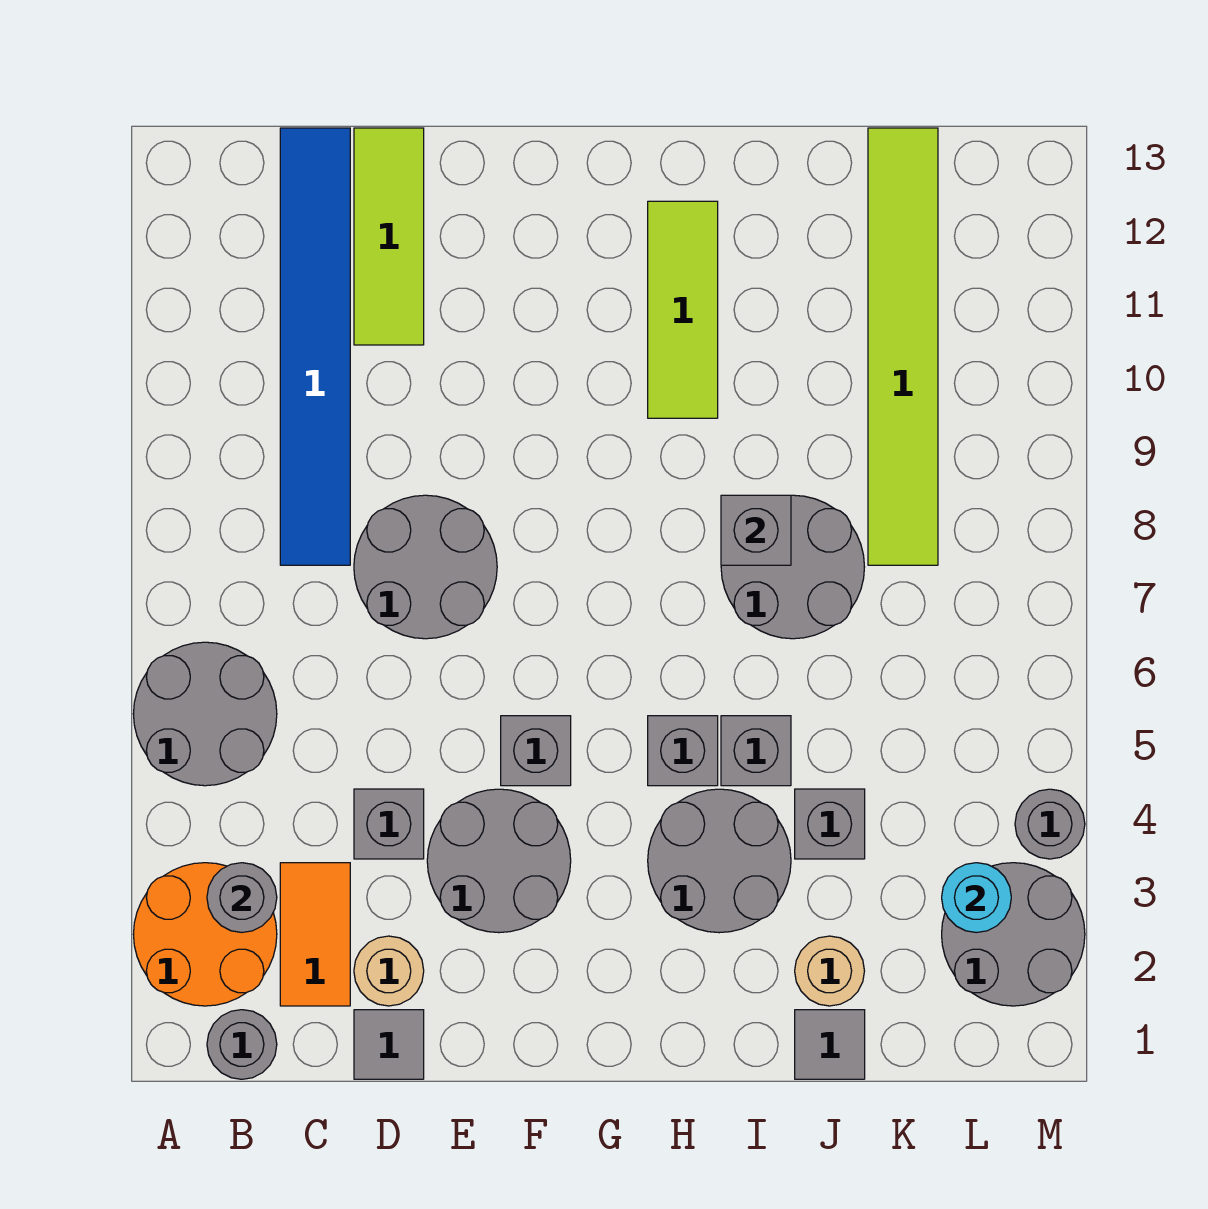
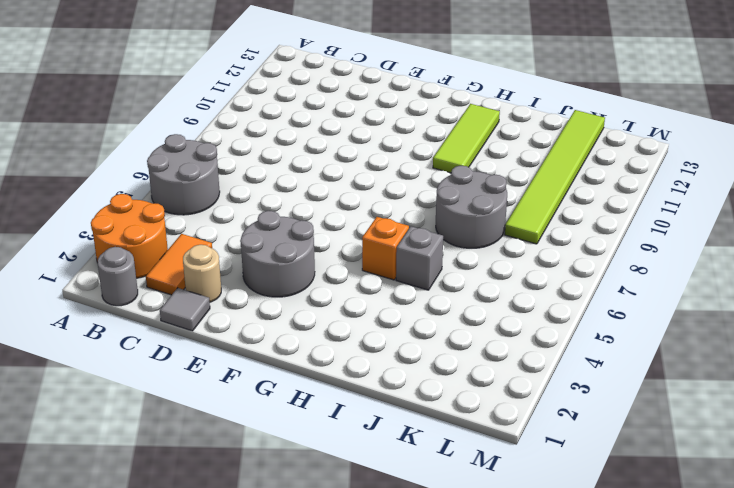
orange brick H5 level 1 -> grey brick H5 level 1
none -> blue tile C8:C13 level 1
none -> grey brick D4 level 1
none -> grey round brick D7:E8 level 1

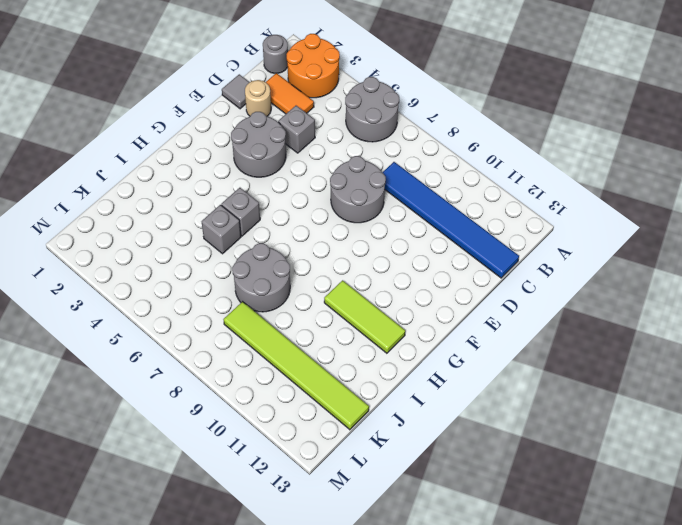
none -> lime tile D11:D13 level 1
none -> grey brick F5 level 1
none -> grey round brick H3:I4 level 1

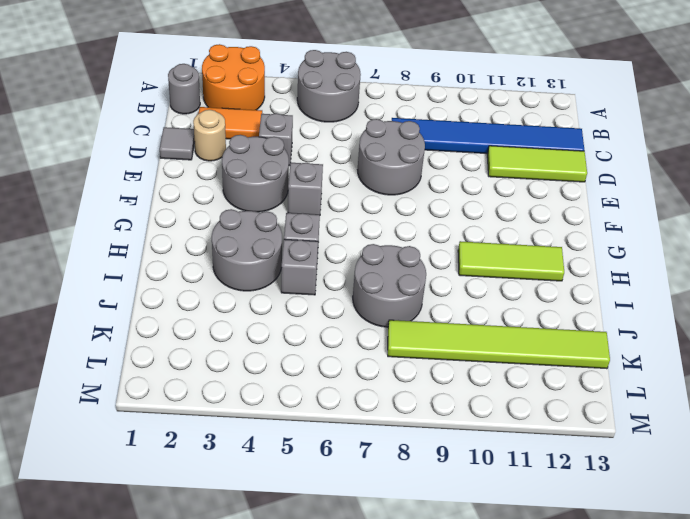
none -> grey tile J1 level 1
none -> tan round brick J2 level 1
none -> grey brick J4 level 1

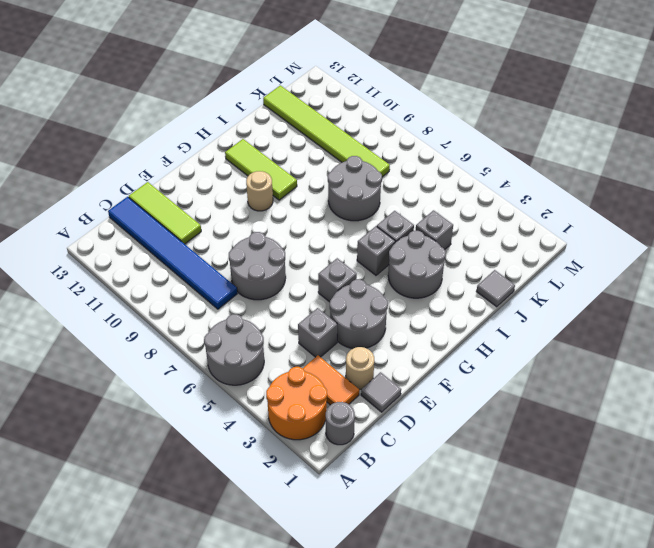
tan round brick G10 level 1 -> tan round brick J2 level 1
none -> grey round brick L2:M3 level 1
none -> grey round brick M4 level 1
none -> grey round brick B3 level 2

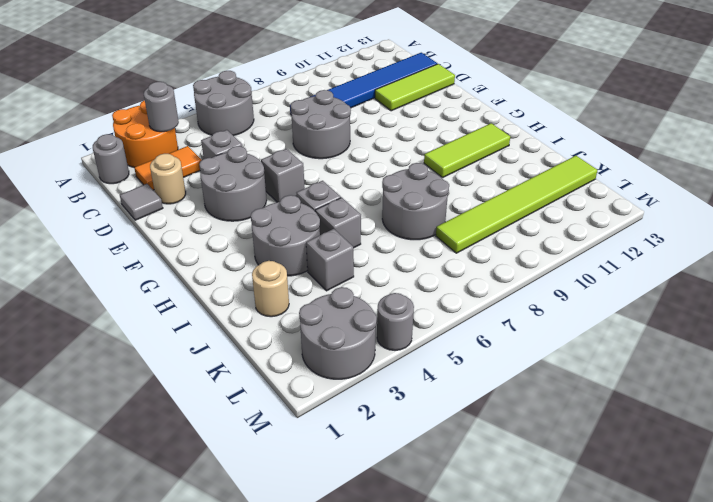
none -> grey tile J1 level 1
none -> grey brick I8 level 2
none -> cyan round brick L3 level 2

